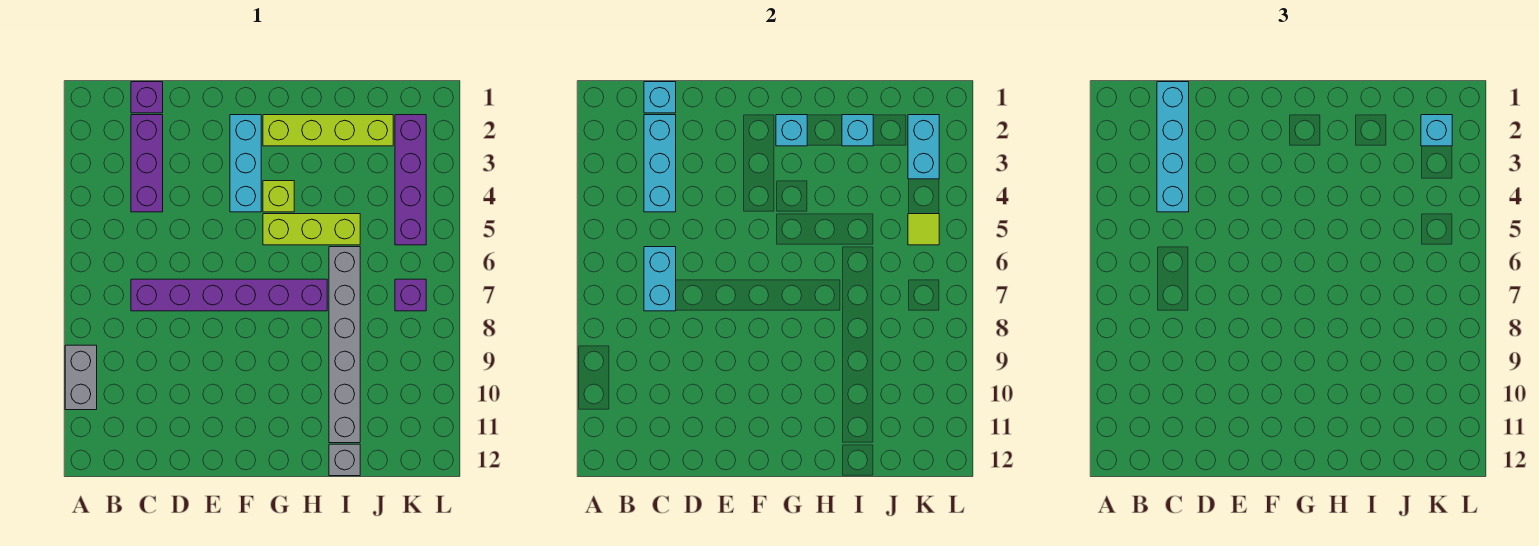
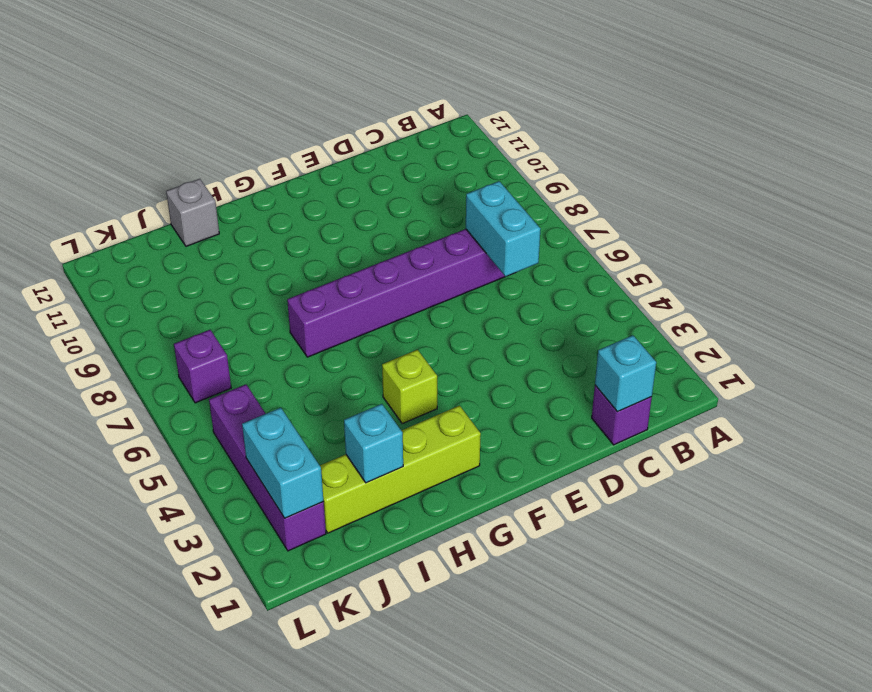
none -> grey brick A9:A10 level 1
none -> purple brick C2:C4 level 1
none -> cyan brick F2:F4 level 1

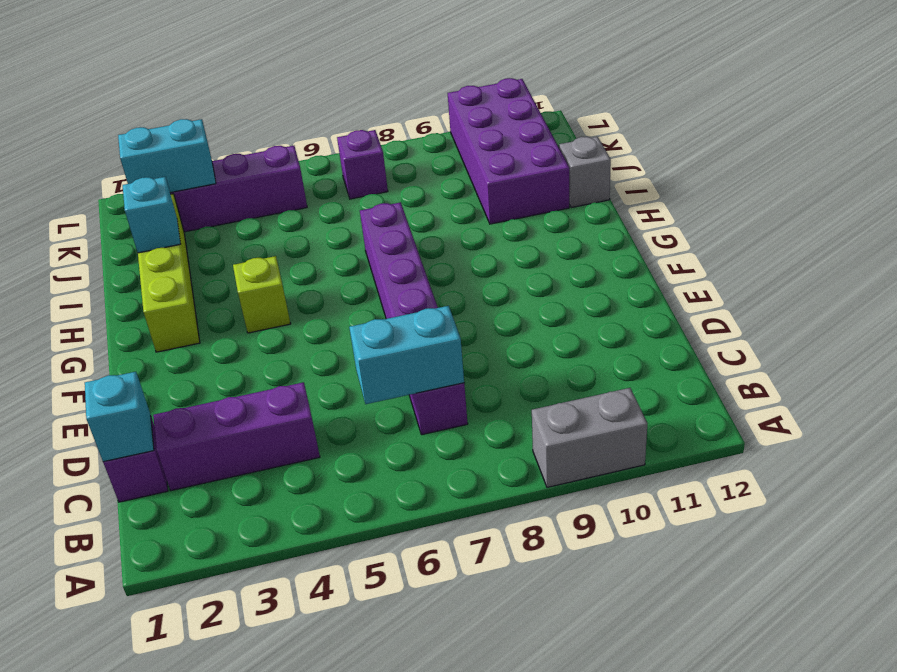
purple brick I10:L11 level 1 -> grey brick I6:I11 level 1
none -> cyan brick F2:F4 level 1
none -> lime brick G5:I5 level 1
none -> cyan brick C2:C4 level 2

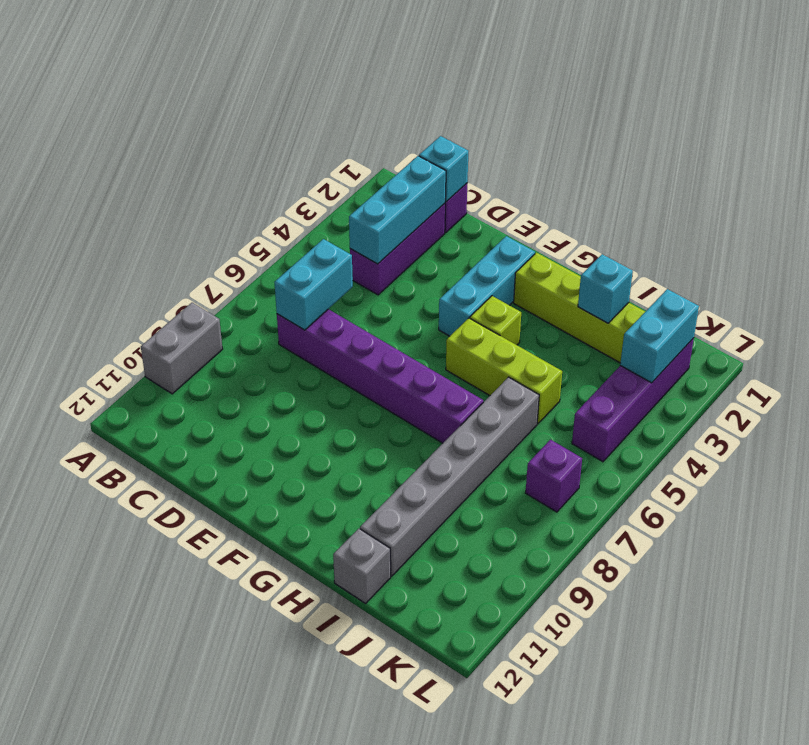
none -> cyan brick G2 level 2
none -> lime tile K5 level 2
none -> cyan brick C1:C4 level 3

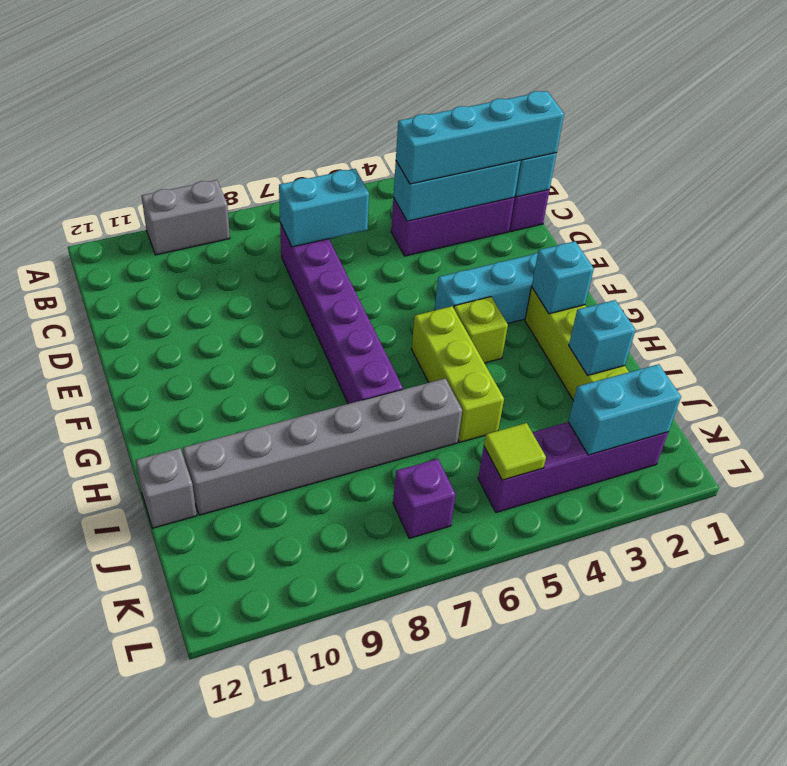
none -> cyan brick K2 level 3

